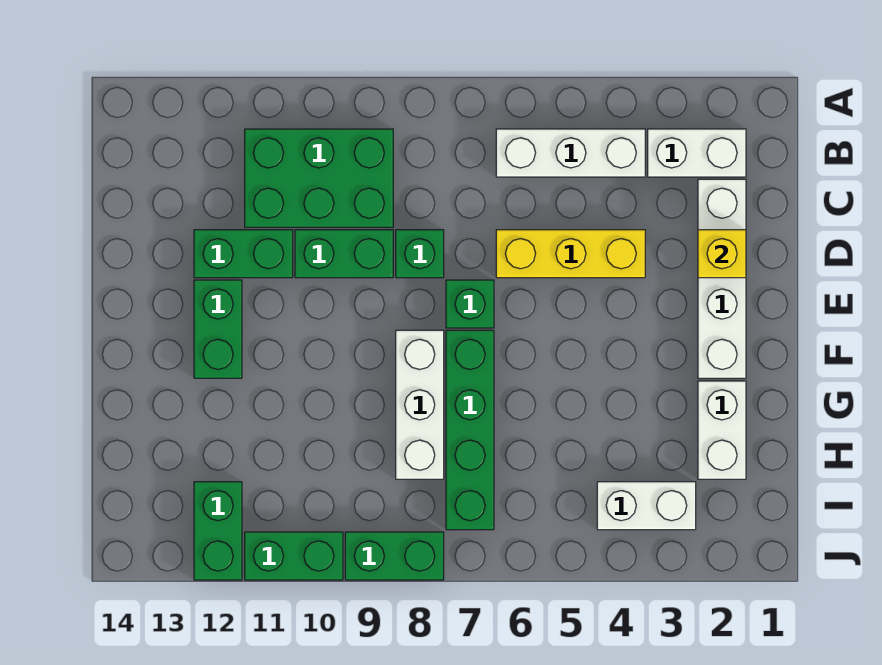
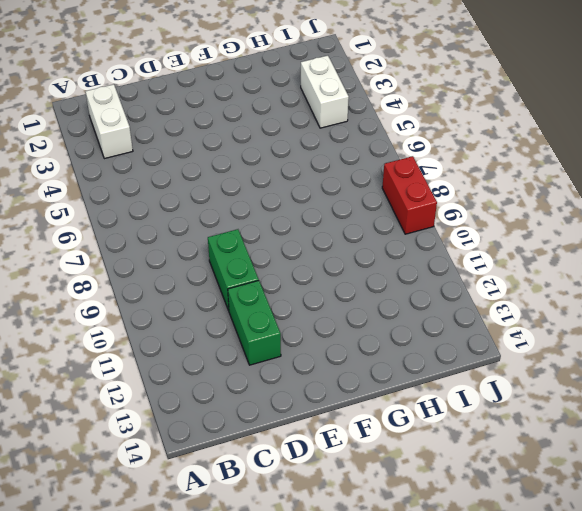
red brick J8:J9 level 1 -> green brick J8:J9 level 1
none -> white brick B4:B6 level 1
none -> green brick B9:C11 level 1
none -> white brick C2:F2 level 1

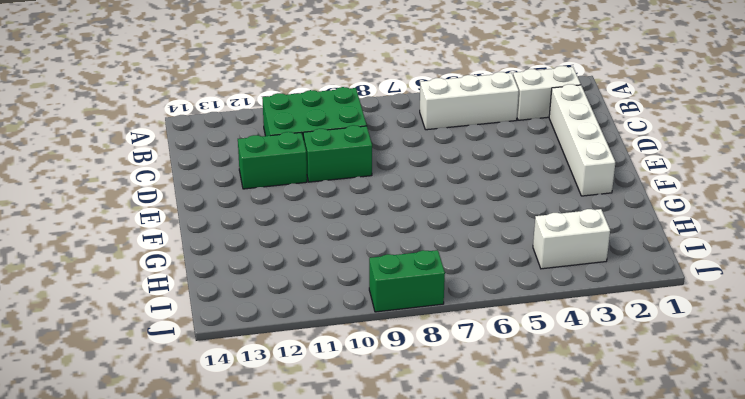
none -> yellow brick D4:D6 level 1
none -> green brick D8 level 1
none -> green brick E7 level 1

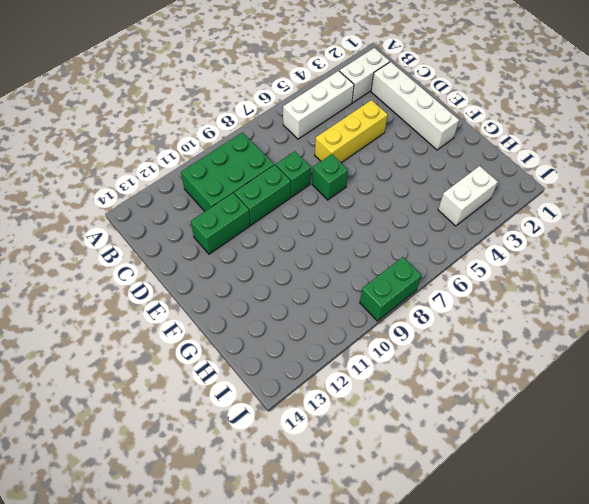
none -> green brick E12:F12 level 1
none -> green brick F7:I7 level 1
none -> white brick F8:H8 level 1

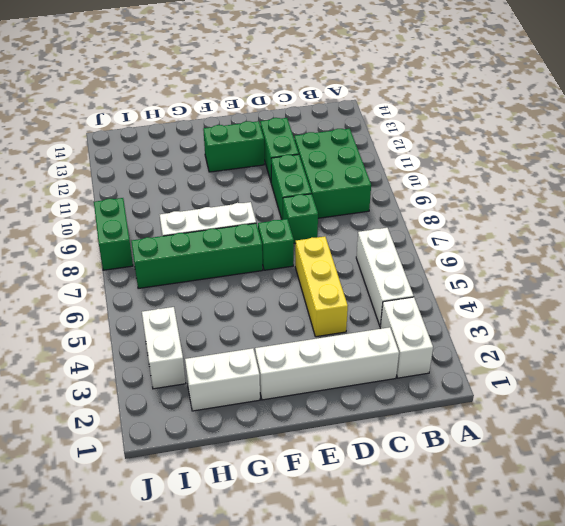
none -> green brick I12:J12 level 1
none -> green brick J10:J11 level 1
none -> yellow brick D2 level 2

